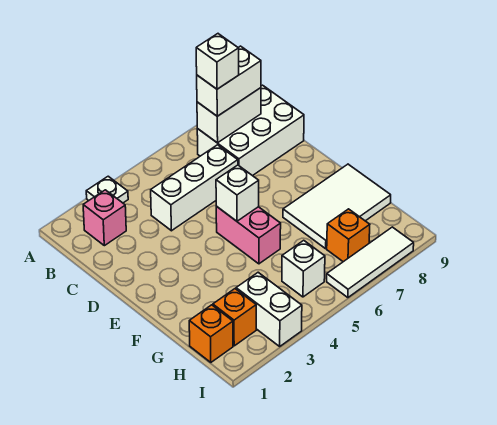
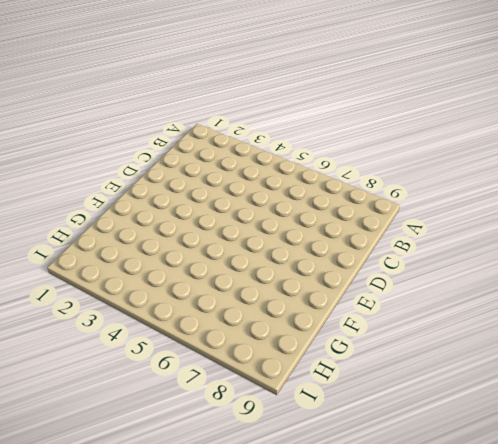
none -> white plate A3 level 1
none -> pink brick B2 level 1
none -> white brick B7:C9 level 1

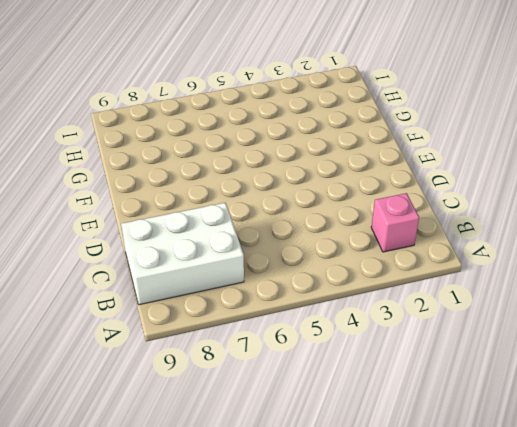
none -> white plate A3 level 1
none -> white brick C4:C6 level 1
none -> pink brick E5:F5 level 1

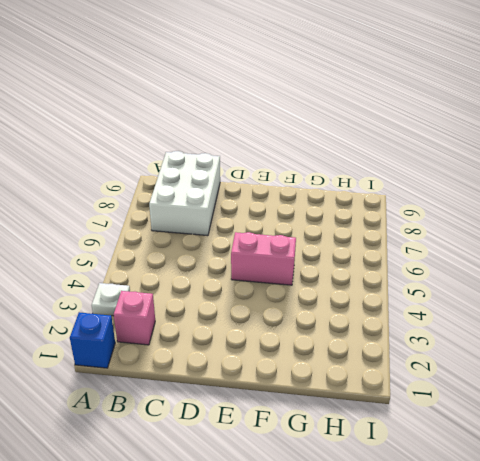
blue brick A1 level 1 -> none
none -> white brick C4:C6 level 1
none -> white tile F7:G9 level 1
none -> orange brick H1 level 1

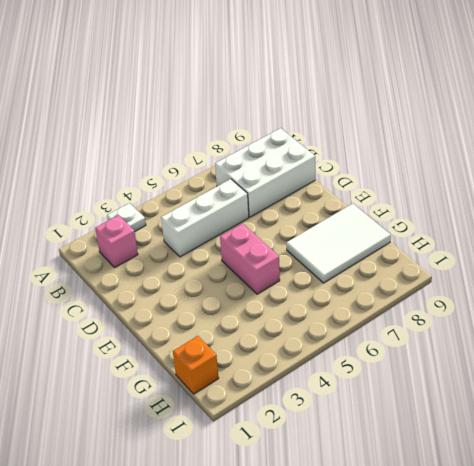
none -> orange brick H2 level 1
none -> white brick H3:I3 level 1
none -> white brick H5 level 1

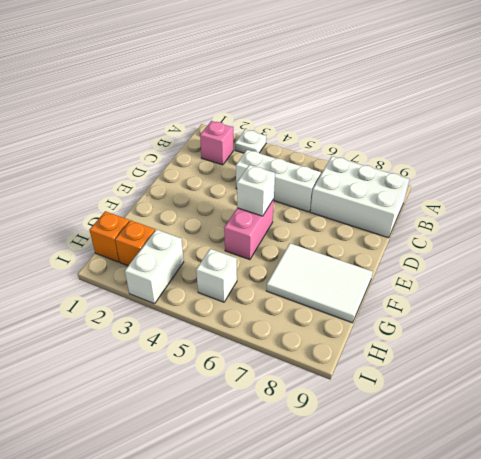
none -> orange brick H7 level 1
none -> white tile I6:I8 level 1
none -> white brick B7:B8 level 2

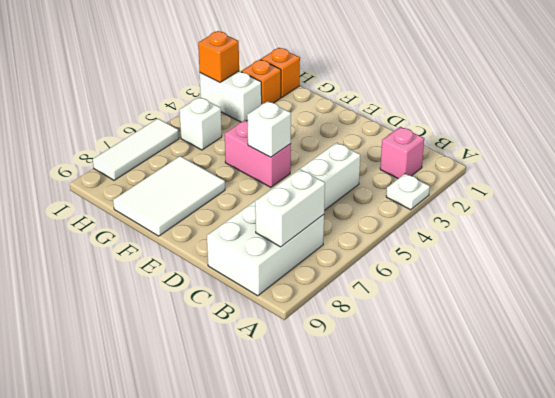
orange brick I3 level 2 -> orange brick H7 level 1
none -> white brick B7:B8 level 3
none -> white brick B7 level 4

